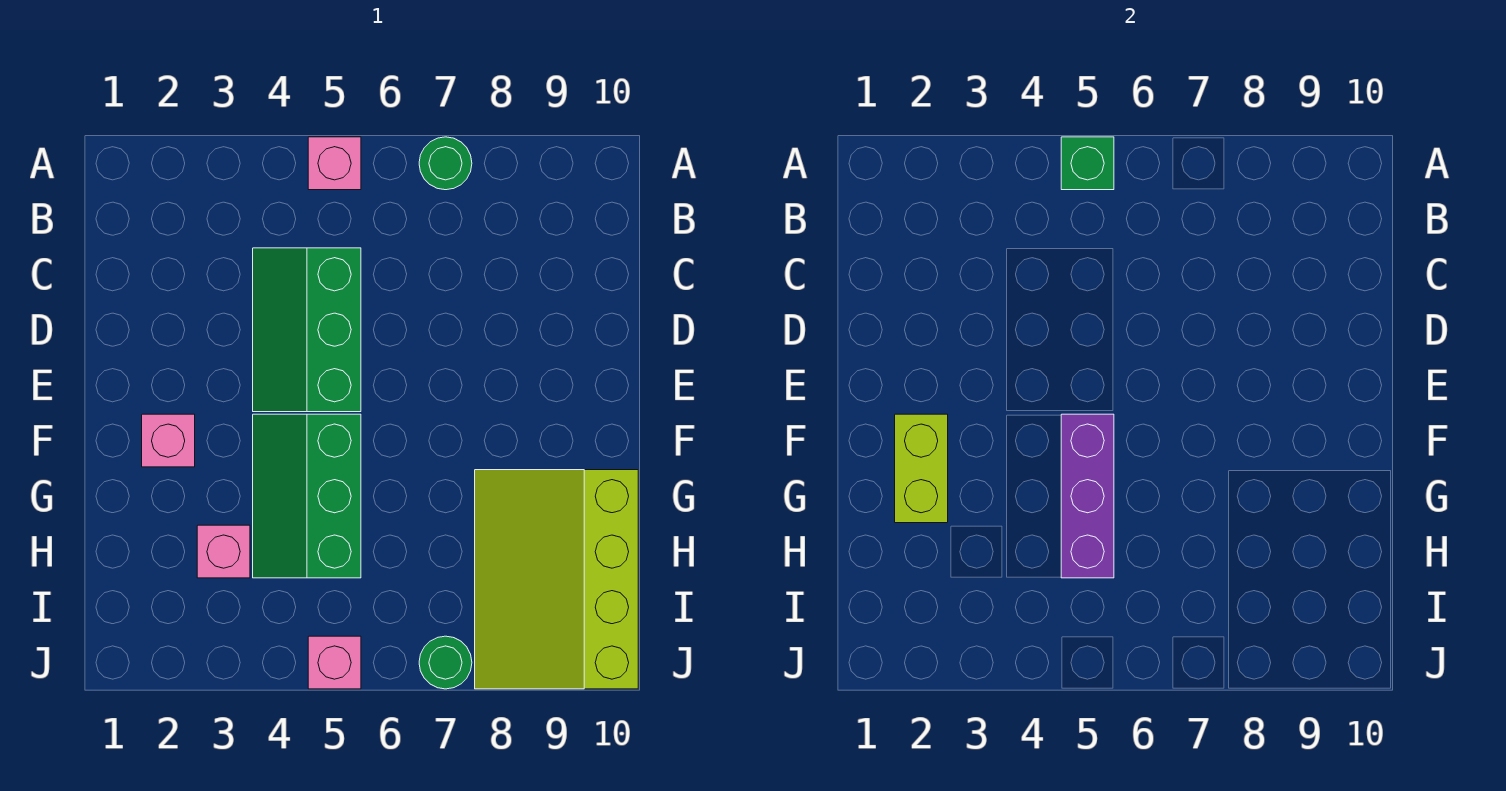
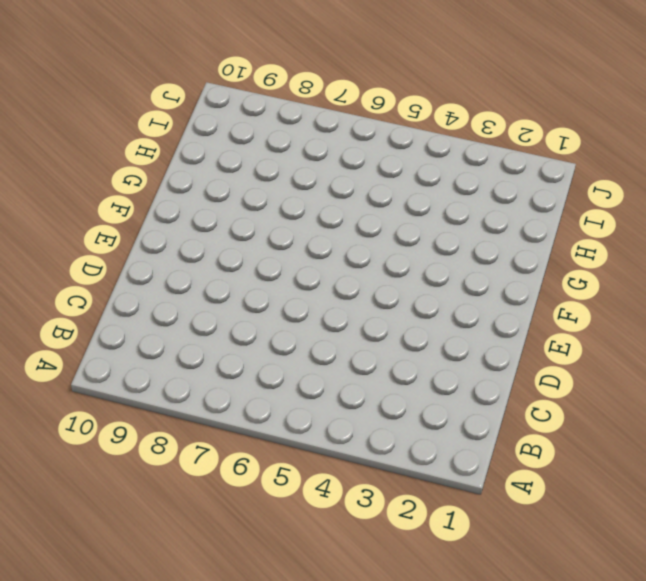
none -> pink brick A5 level 1
none -> green round brick A7 level 1
none -> green slope C4:E5 level 1 top 5

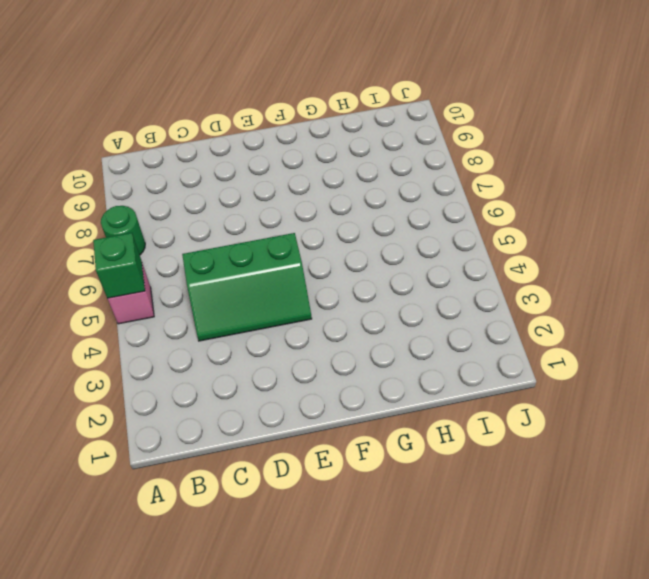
none -> pink brick F2 level 1
none -> green slope F4:H5 level 1 top 5
none -> lime slope G8:J10 level 1 top 10

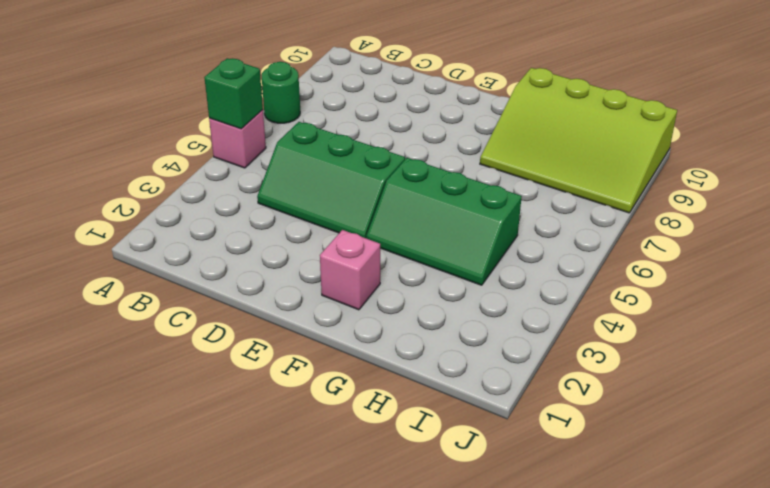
none -> pink brick H3 level 1
none -> pink brick J5 level 1
none -> green round brick J7 level 1

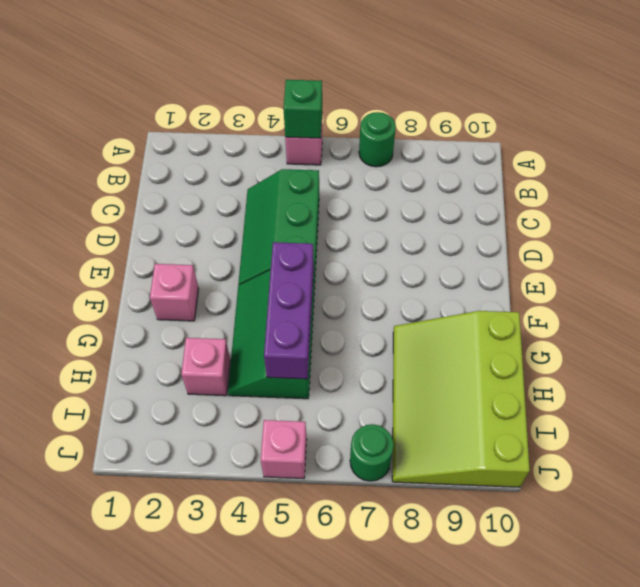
none -> lime brick F2:G2 level 2

